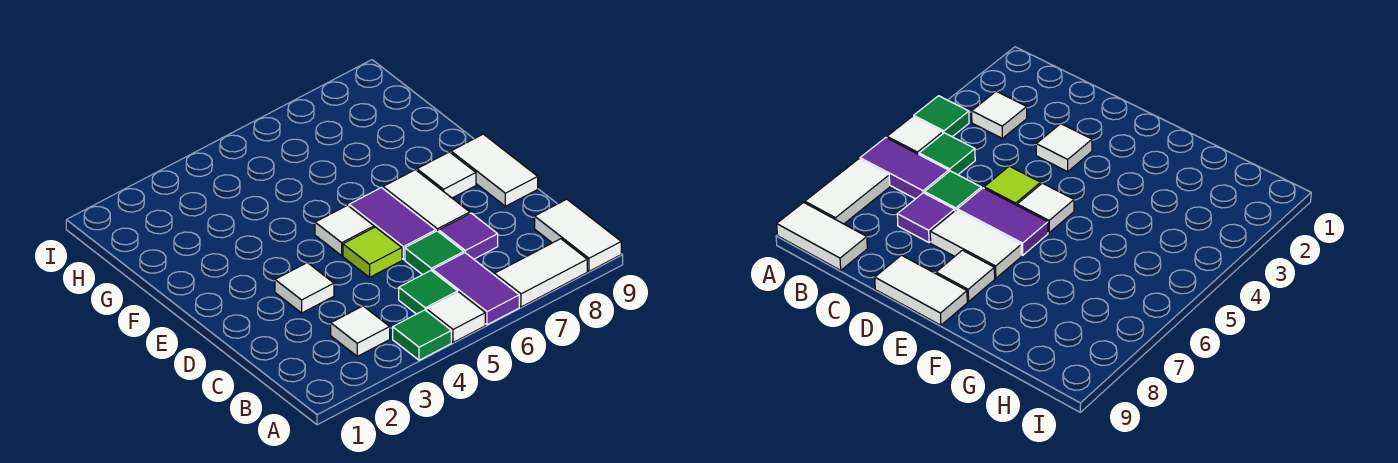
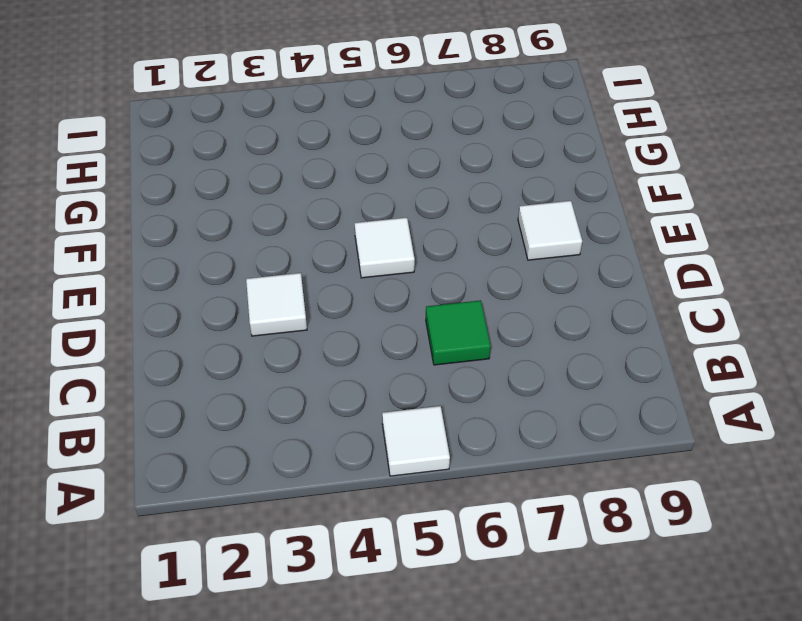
none -> green tile A4 level 1
none -> purple tile A6:B6 level 1
none -> white tile A7:A8 level 1

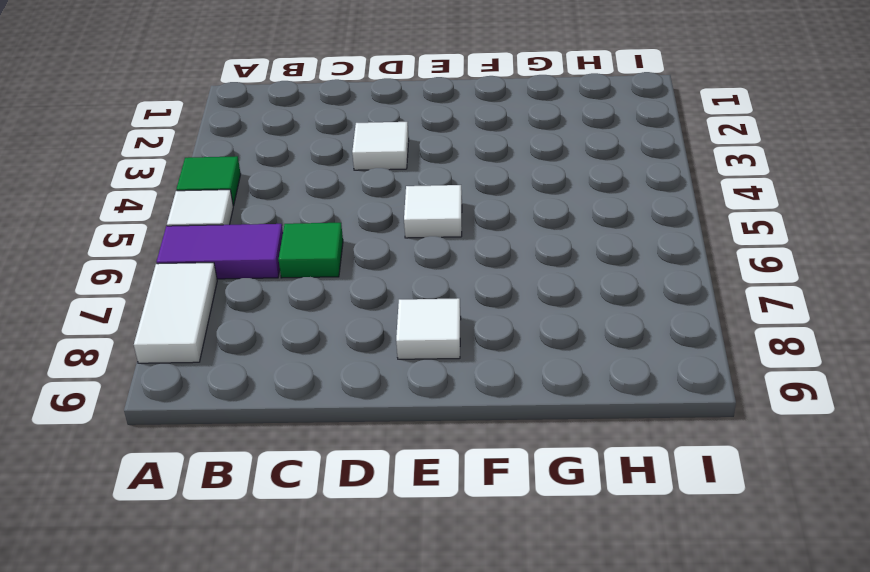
none -> white tile A9:B9 level 1
none -> white tile B3 level 1
none -> green tile B5 level 1

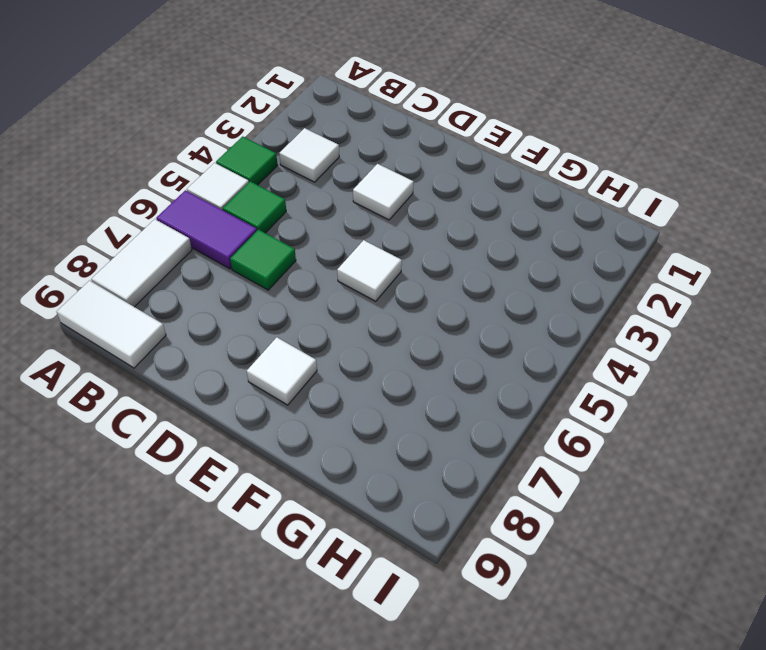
none -> purple tile C7 level 1
none -> lime tile D5 level 1
none -> purple tile D6:E6 level 1

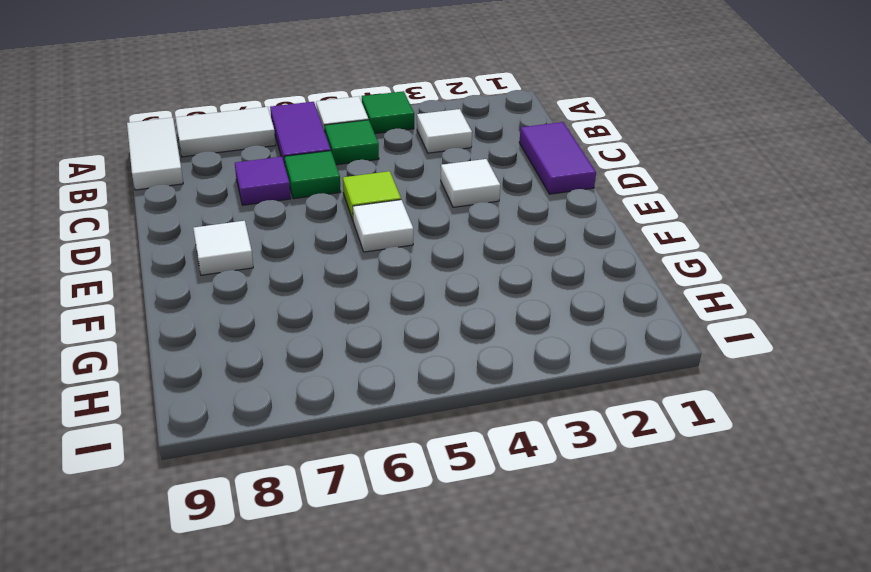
purple tile C1:D1 level 1 -> purple tile D6:E6 level 1
none -> white tile D7:E7 level 1
none -> white tile D9:E9 level 1

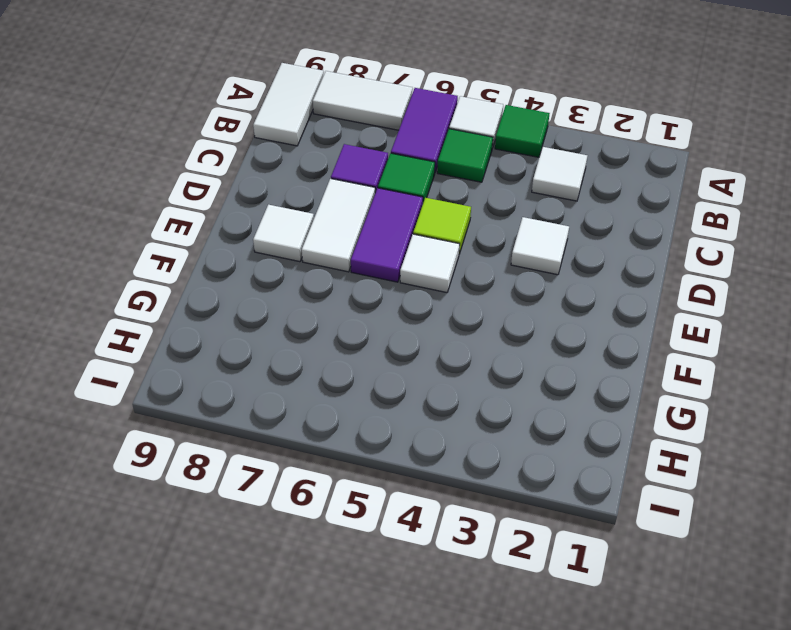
none -> white tile D9:E9 level 1

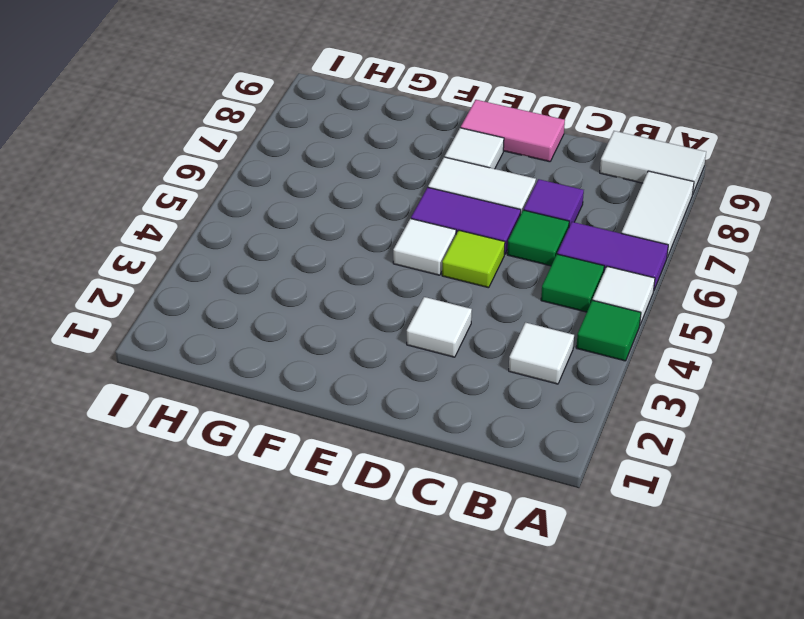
pink tile D9:E9 level 1 -> white tile D9:E9 level 1

